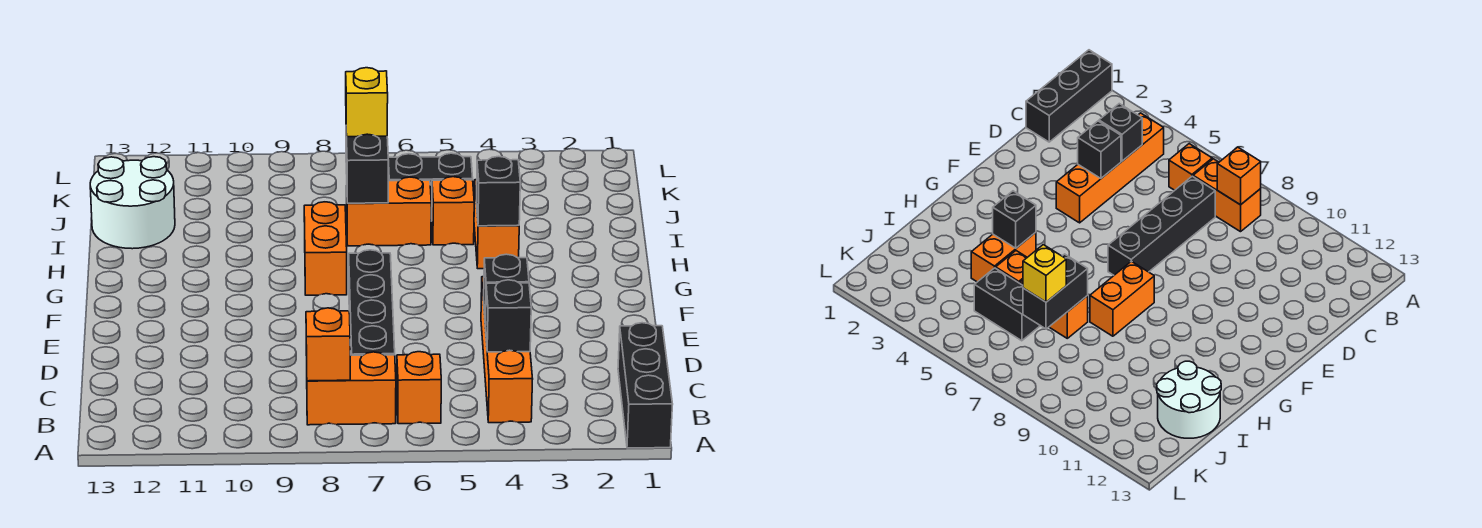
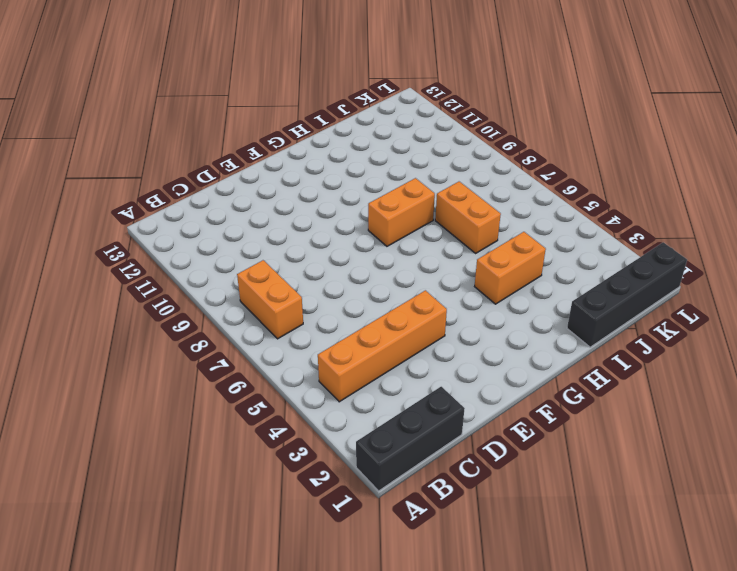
black brick I1:L1 level 1 -> black brick C7:F7 level 1
none -> orange brick B6 level 1
none -> orange brick I5 level 1
none -> white round brick I12:J13 level 1

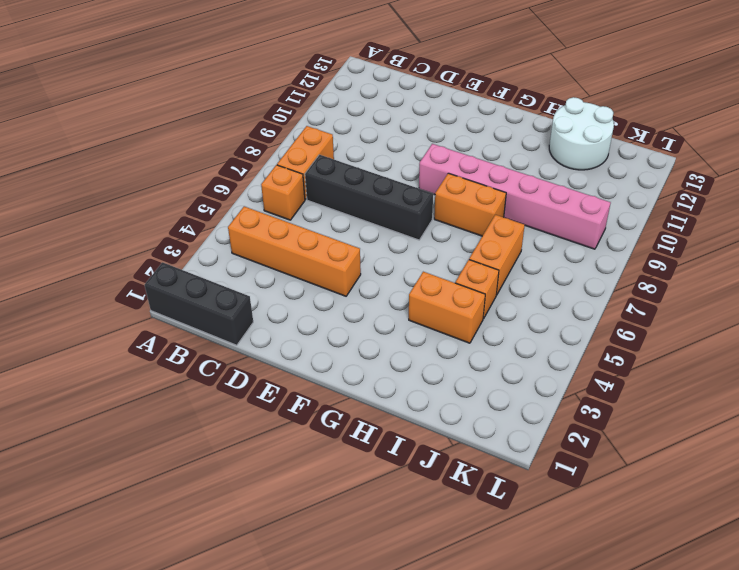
pink brick F9:K9 level 1 -> none
none -> black brick J5:J6 level 1
none -> orange brick B8 level 2
none -> black brick C4 level 2

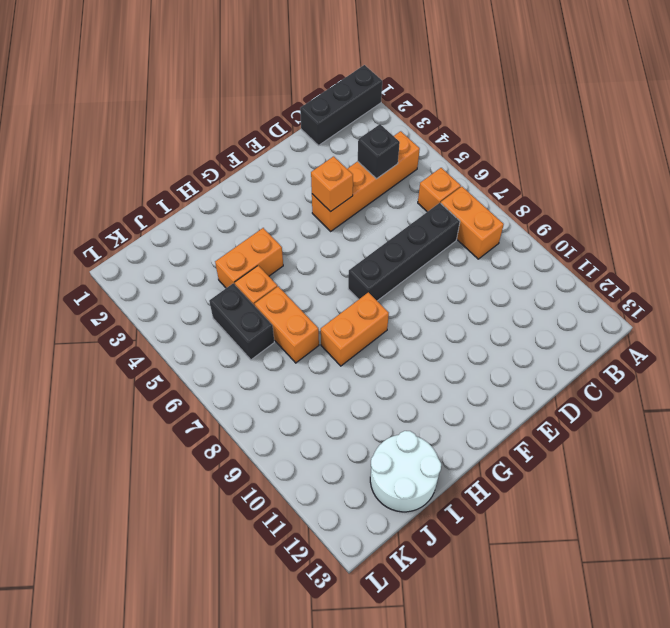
orange brick E4 level 2 -> orange brick B8 level 2
none -> black brick D4 level 2
none -> black brick H4 level 2
none -> black brick I7:J7 level 2

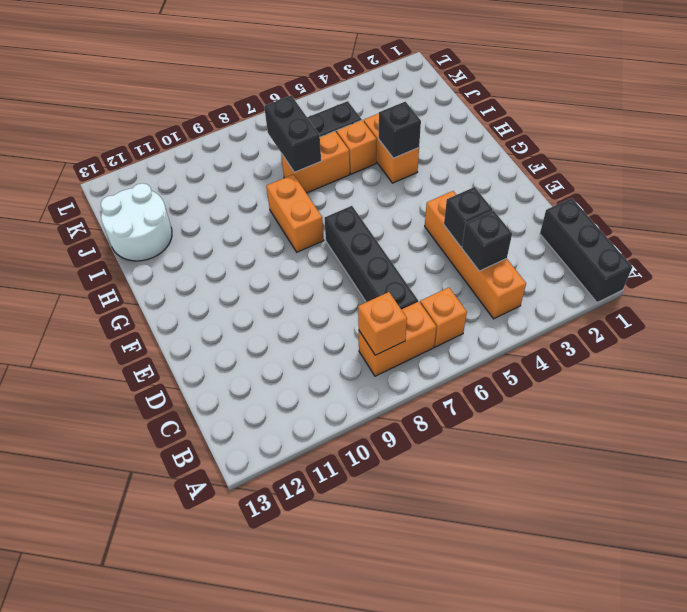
none -> yellow brick J7 level 3

